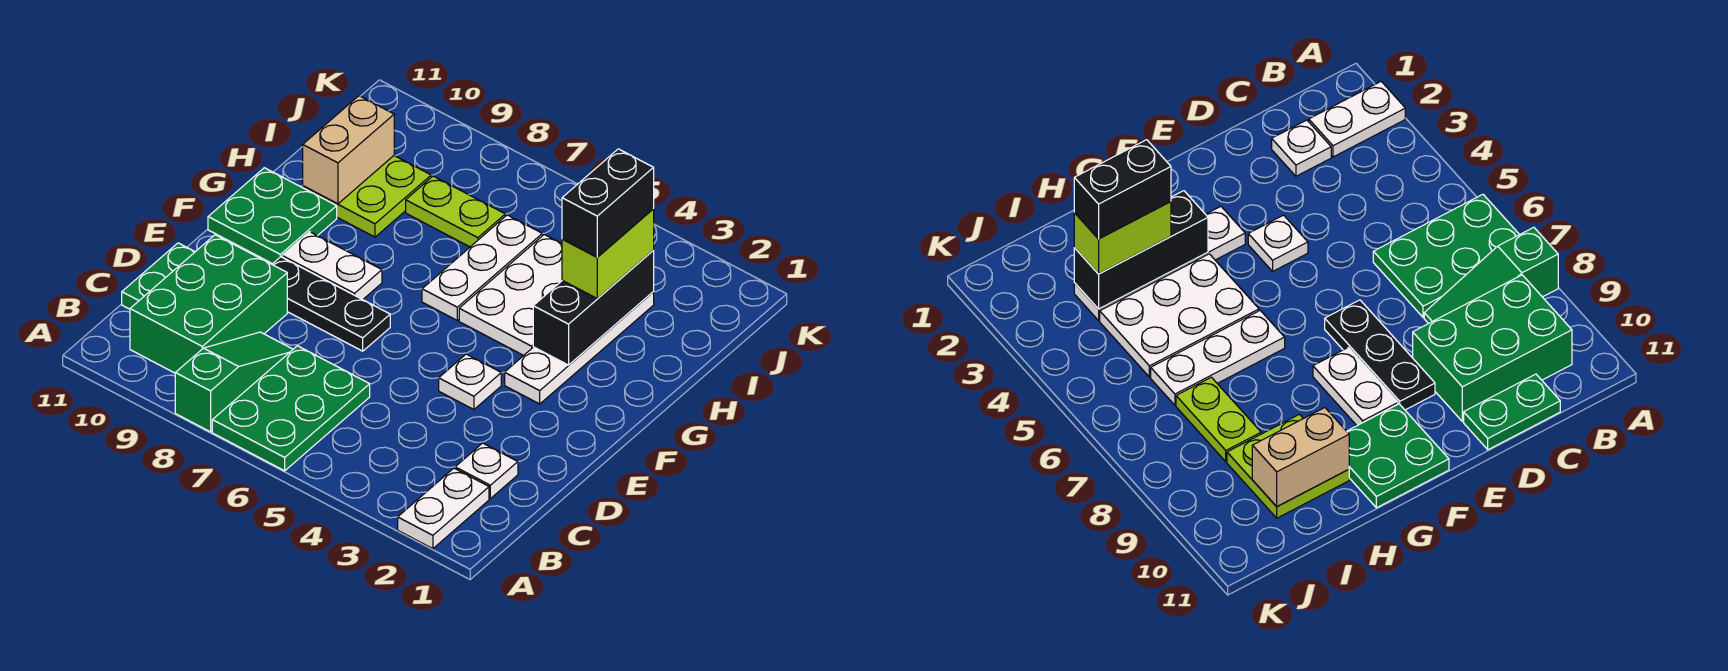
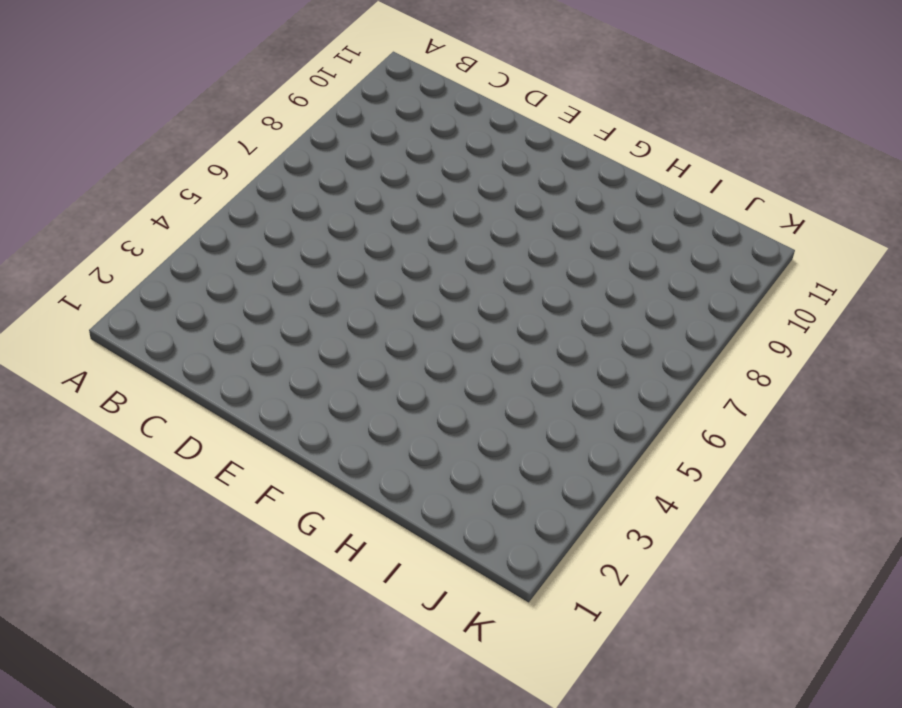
none -> white plate A2:B2 level 1
none -> green plate A6:C7 level 1
none -> green slope A8:C8 level 1 top A

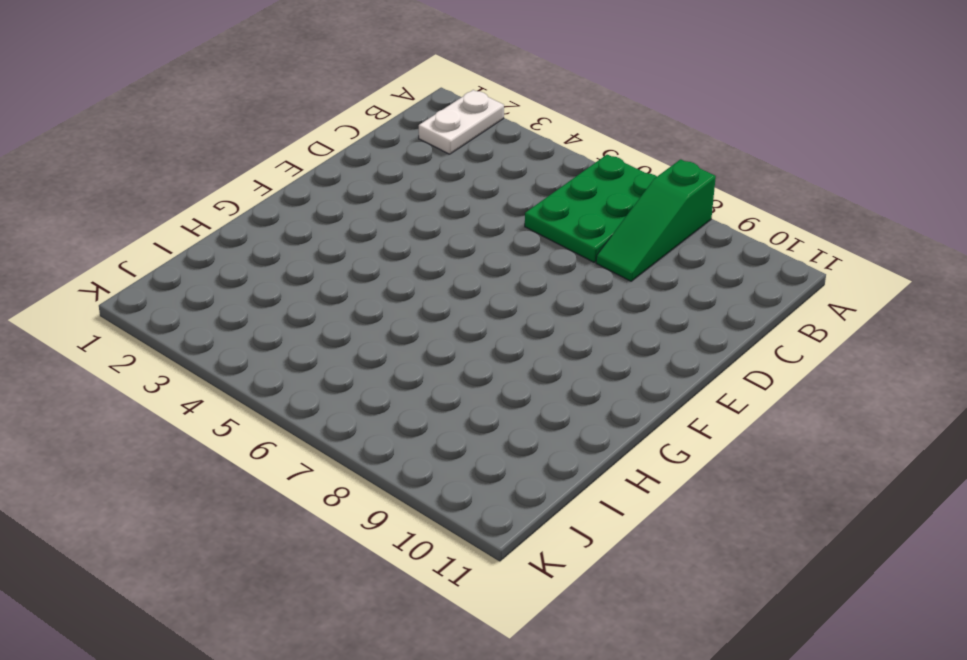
none -> green brick B9:D10 level 1
none -> white plate C2 level 1
none -> green plate C11:D11 level 1

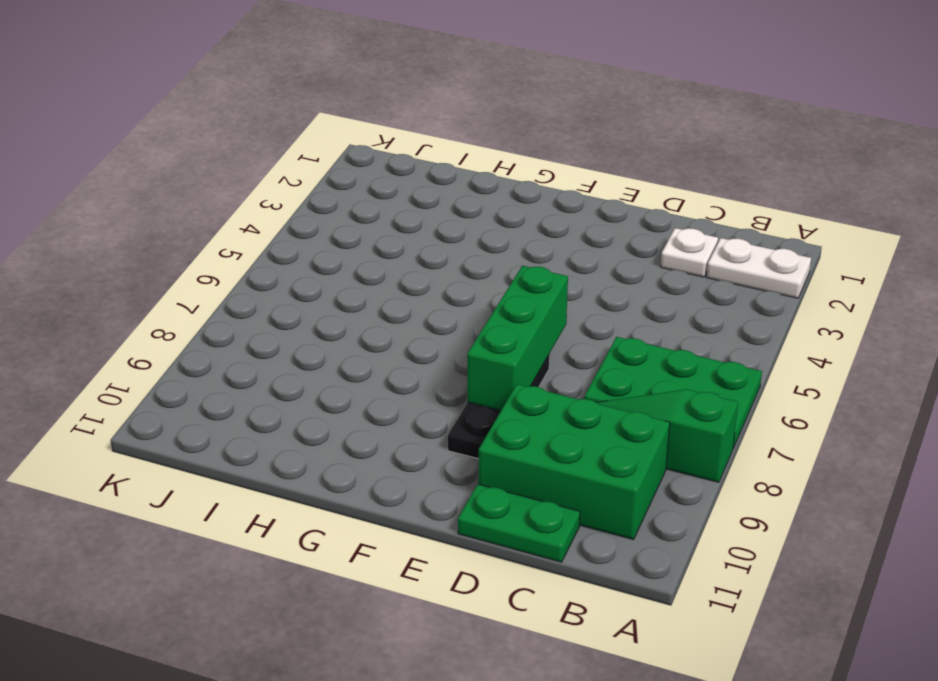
green brick E6:E8 level 2 -> none
none -> white plate E4 level 1
none -> white plate F3:I3 level 1
none -> white plate F8:F9 level 1

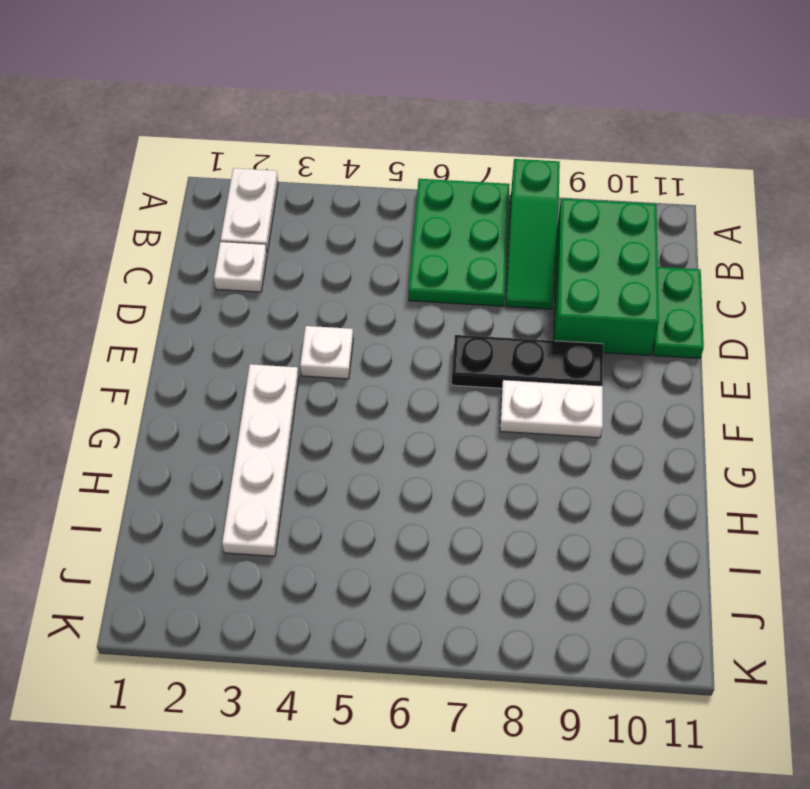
none -> green plate F10:G11 level 1
none -> white plate G4:I5 level 1
none -> white plate G6:I6 level 1

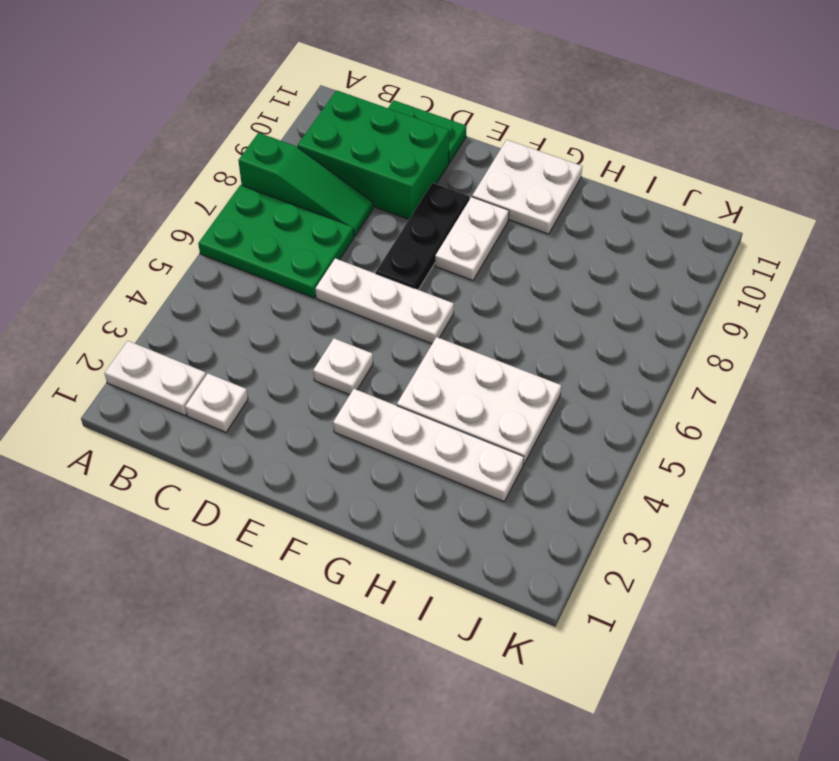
white plate D6:F6 level 1 -> white plate G6:I6 level 1
white plate F10:G11 level 1 -> green plate F10:G11 level 1
none -> lime plate H9:I10 level 1
none -> lime plate I7:I8 level 1
none -> black brick G3:I3 level 2

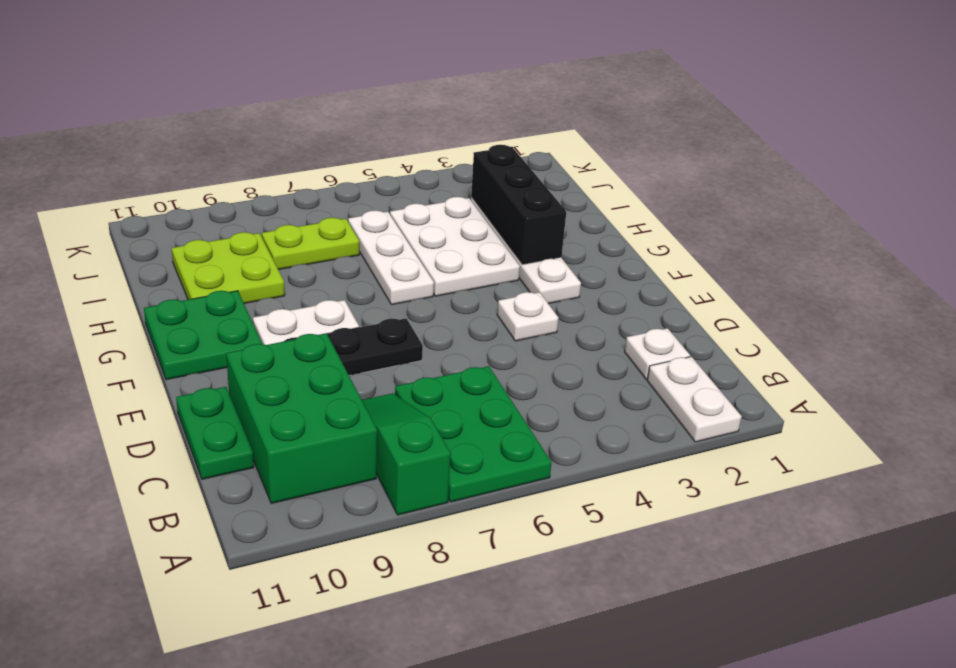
none -> tan brick H10:I10 level 2
none -> lime brick H3:I3 level 3
none -> black brick H3:I3 level 4

